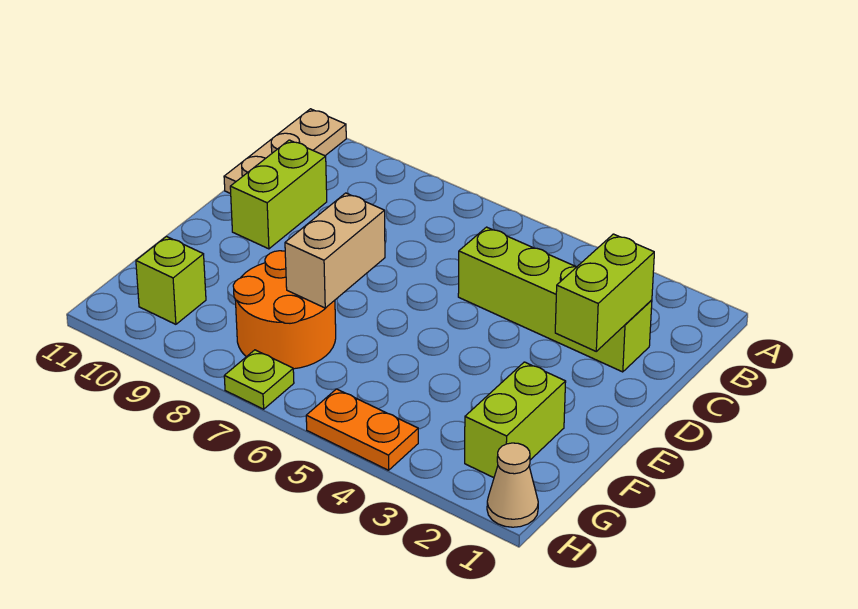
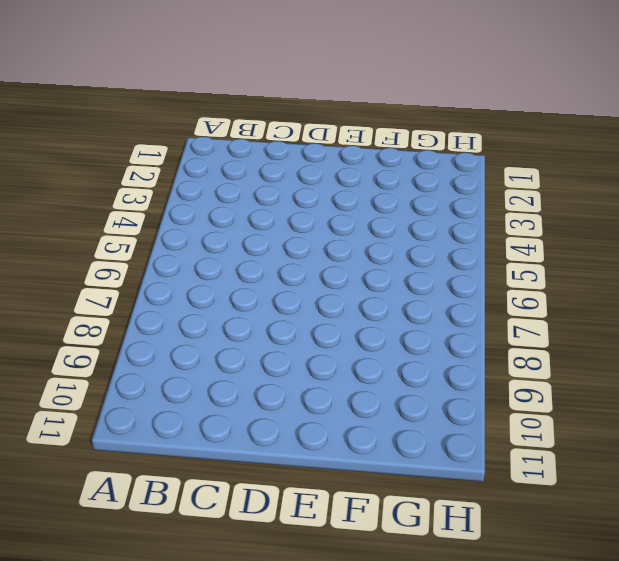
none -> tan plate A11:C11 level 1
none -> lime brick C2:C5 level 1

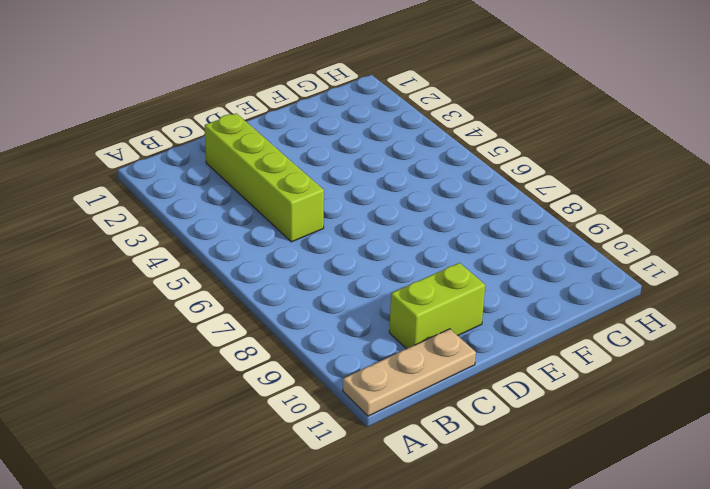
none -> lime brick F2:G2 level 1
none -> orange round brick F7:G8 level 1

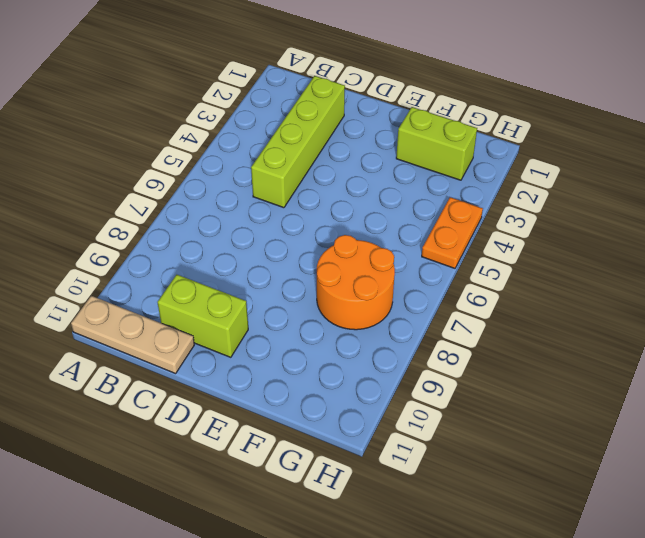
none -> lime brick G10 level 1
none -> tan cone H1 level 1

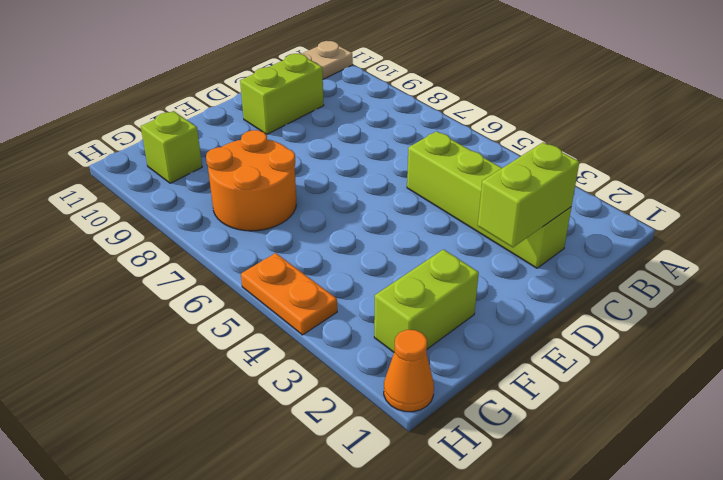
orange cone H1 level 1 -> tan cone H1 level 1
none -> lime plate H7 level 1
none -> tan brick E7:F7 level 2

